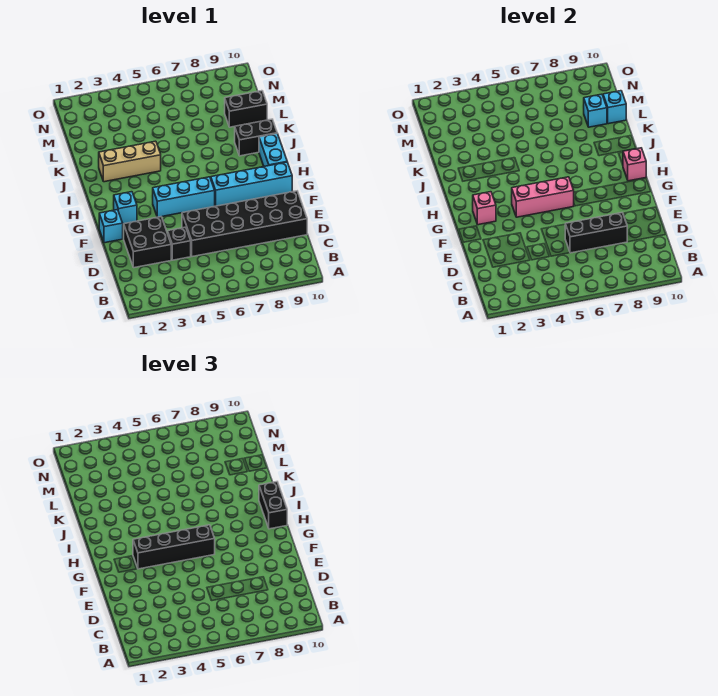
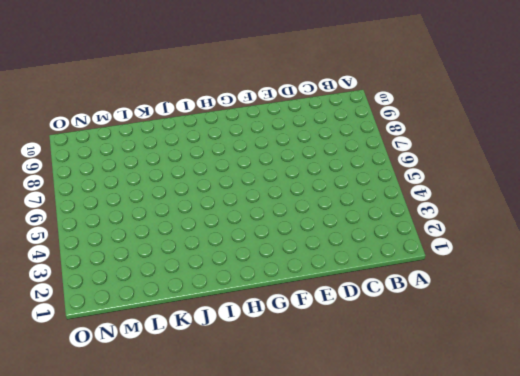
none -> black brick D2:E3 level 1
none -> black brick D4 level 1
none -> black brick D5:E10 level 1

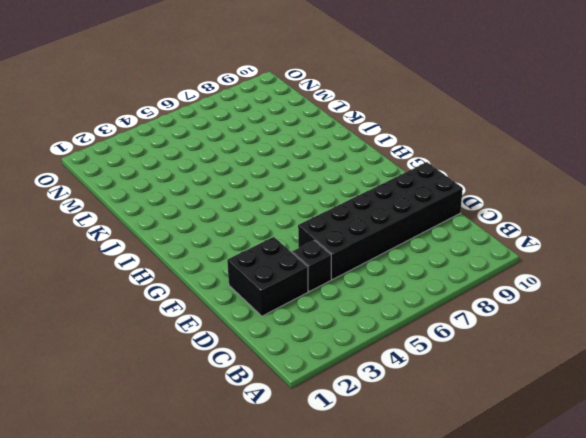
none -> cyan brick F1 level 1
none -> cyan brick G2 level 1
none -> cyan brick G4:G6 level 1

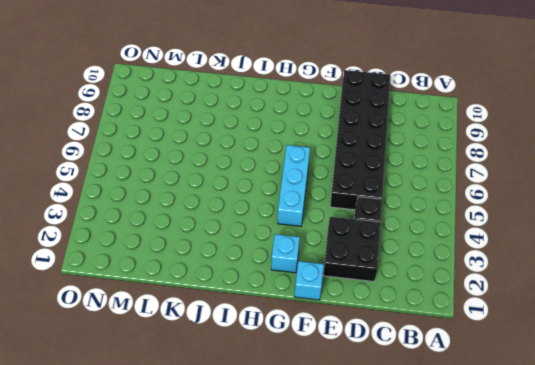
none -> cyan brick G7:G10 level 1
none -> cyan brick H10:I10 level 1
none -> tan brick J2:J4 level 1

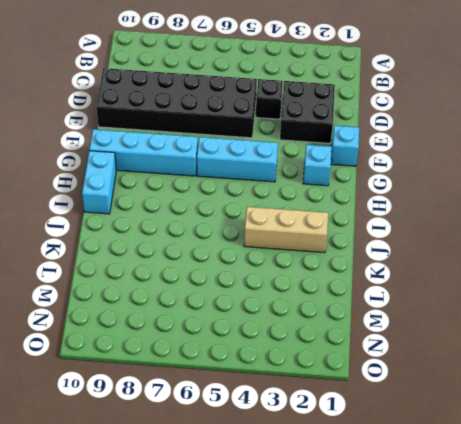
none -> black brick J9:J10 level 1
none -> black brick L9:L10 level 1
none -> black brick D6:D8 level 2

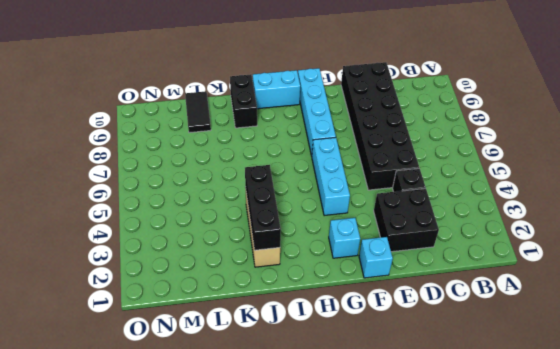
black brick J2:J4 level 2 -> black brick D6:D8 level 2
black tile L9:L10 level 1 -> black brick L9:L10 level 1
none -> pink brick G2 level 2
none -> pink brick G4:G6 level 2
none -> pink brick H10 level 2

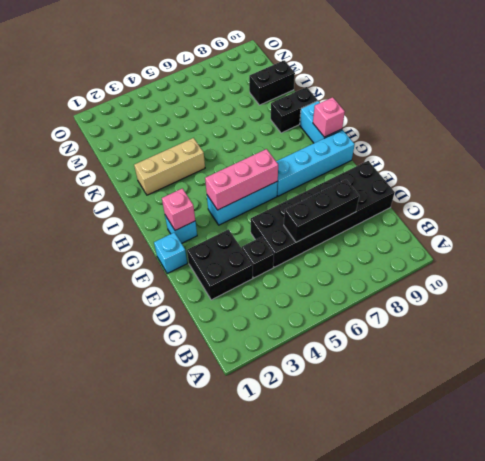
none -> cyan brick L9 level 2
none -> cyan brick L10 level 2
none -> black brick G3:G6 level 3

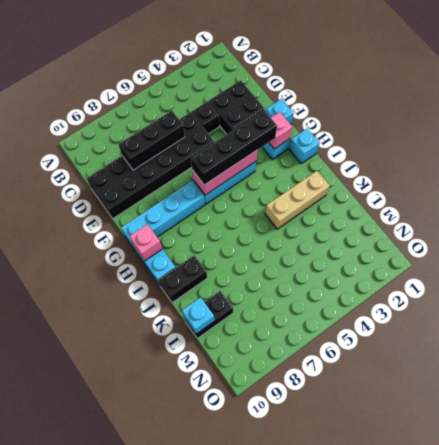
cyan brick H1 level 1 -> cyan brick L9 level 2
none -> black brick H10:I10 level 3

